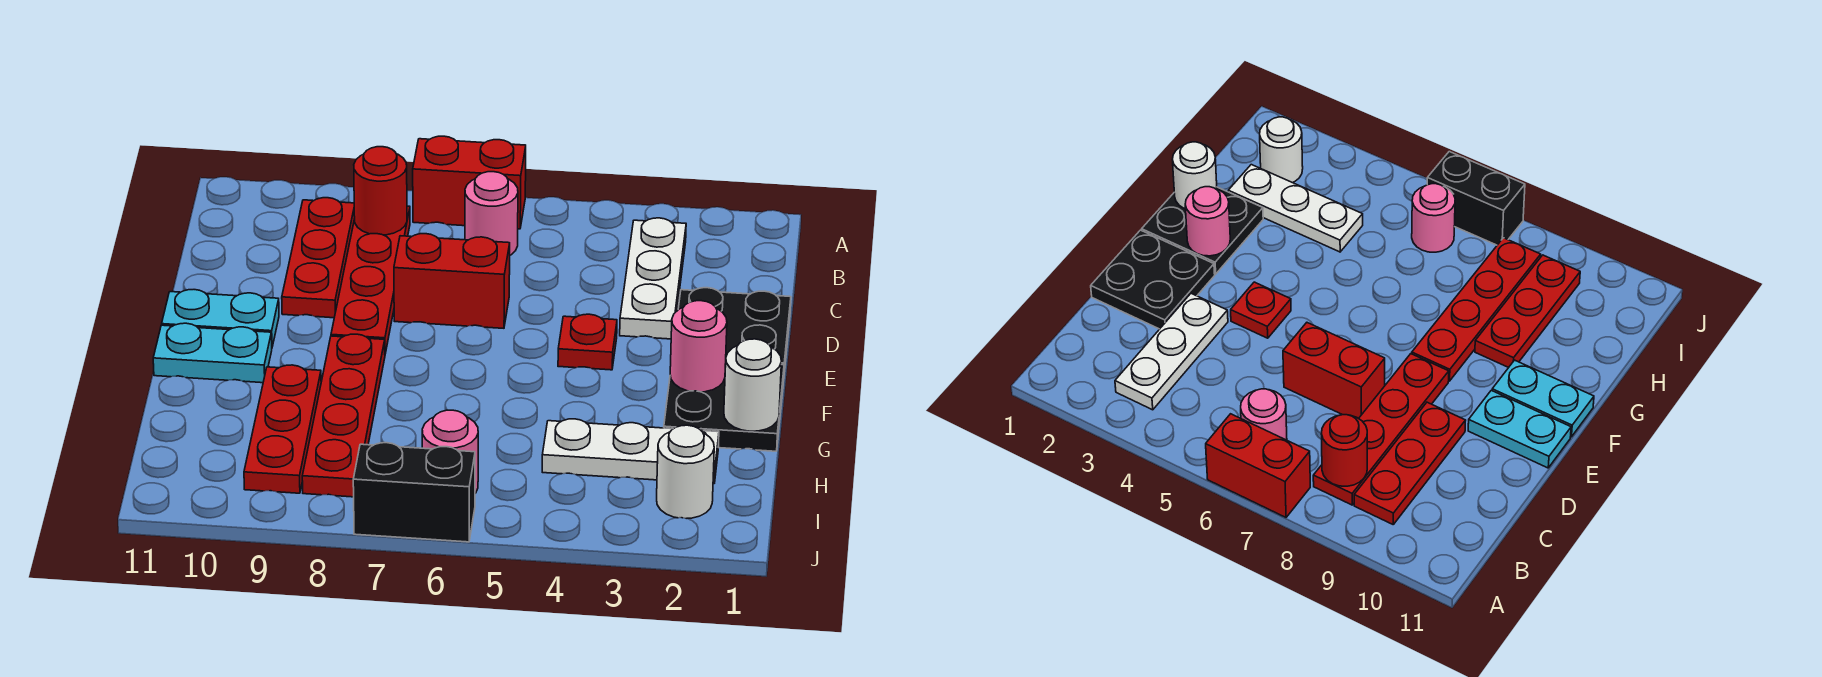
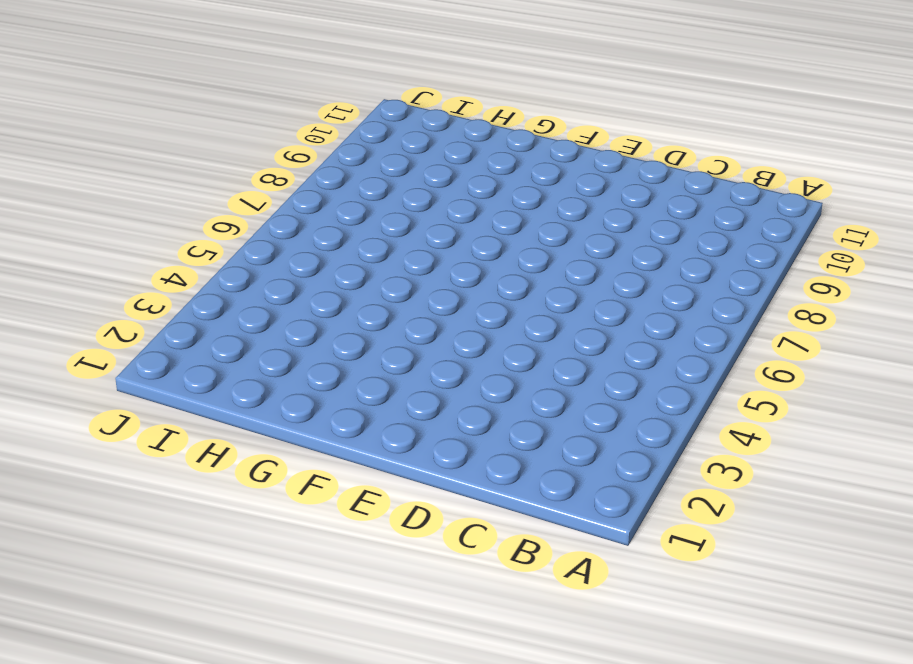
none -> red brick A6:A7 level 1
none -> white plate B3:D3 level 1
none -> pink round brick B6 level 1

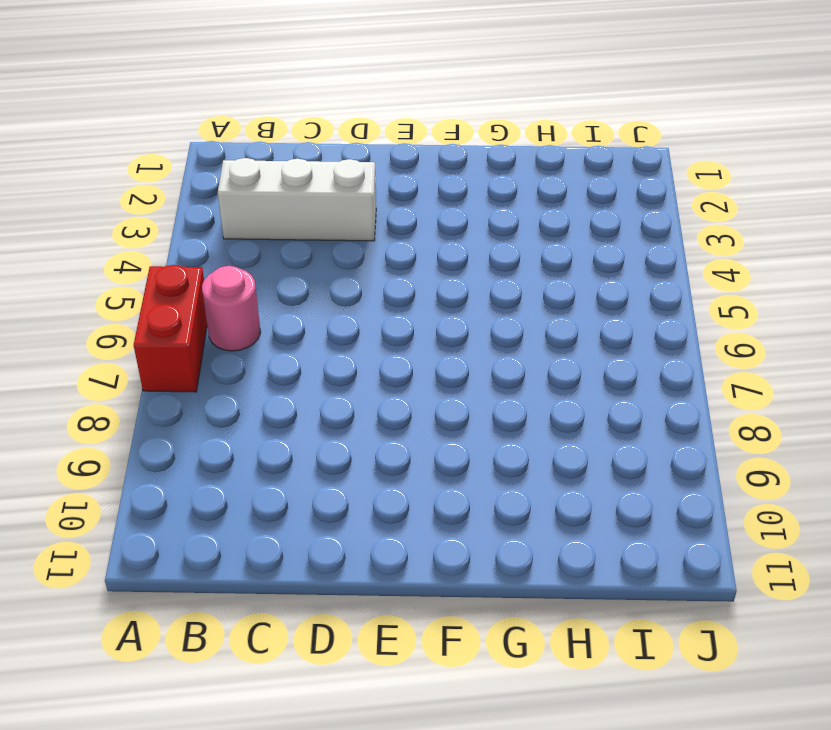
white brick B3:D3 level 1 -> white plate B3:D3 level 1
none -> red plate B8:E8 level 1
none -> red plate B9:D9 level 1
none -> black plate D1:E2 level 1

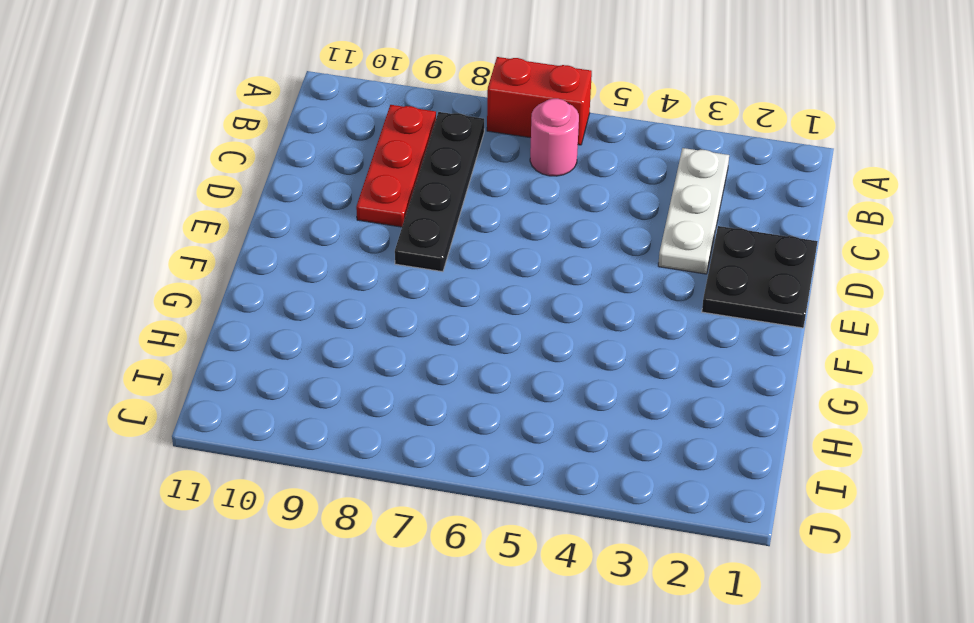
black plate B8:E8 level 1 -> red plate B8:E8 level 1
none -> red brick D6:D7 level 1
none -> red plate E4 level 1
none -> cyan plate E10:E11 level 1

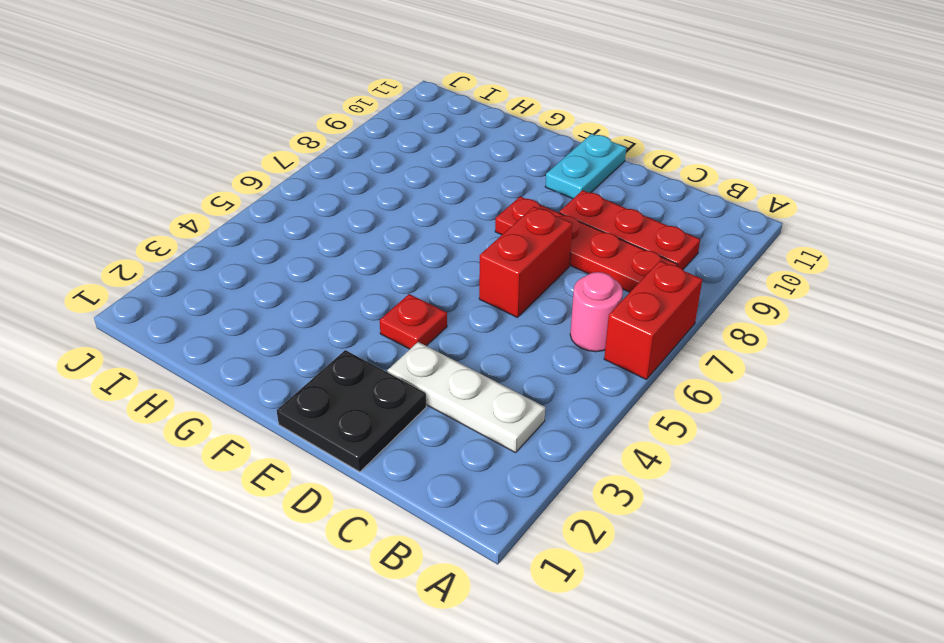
none -> black plate F1:G2 level 1
none -> red plate F8:I8 level 1
none -> cyan plate F10:F11 level 1

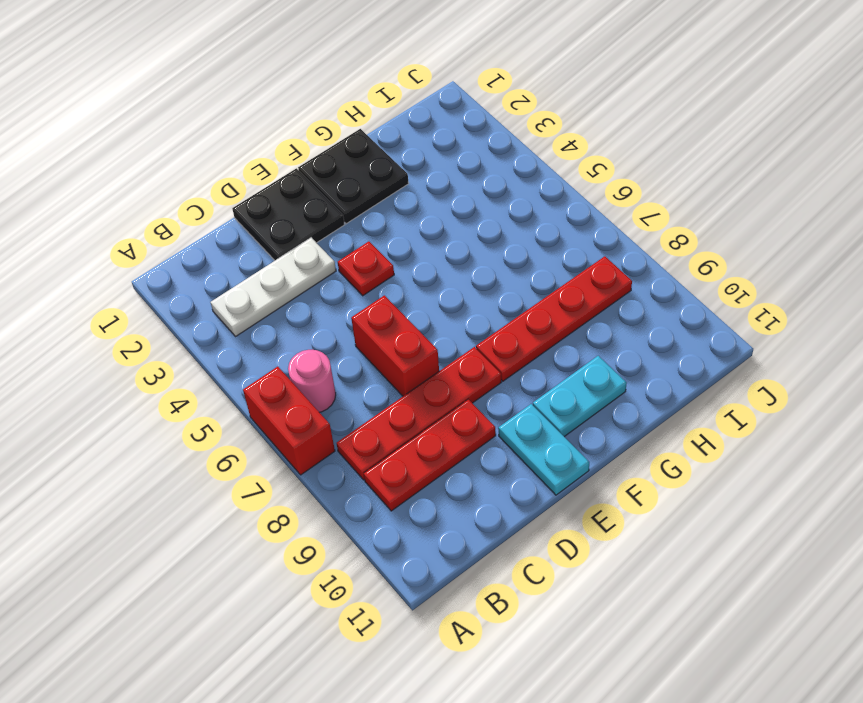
cyan plate F10:G10 level 1 -> cyan plate F10:F11 level 1
none -> red plate G9:I9 level 1
none -> white plate H2:H4 level 1
none -> white round brick I2 level 1

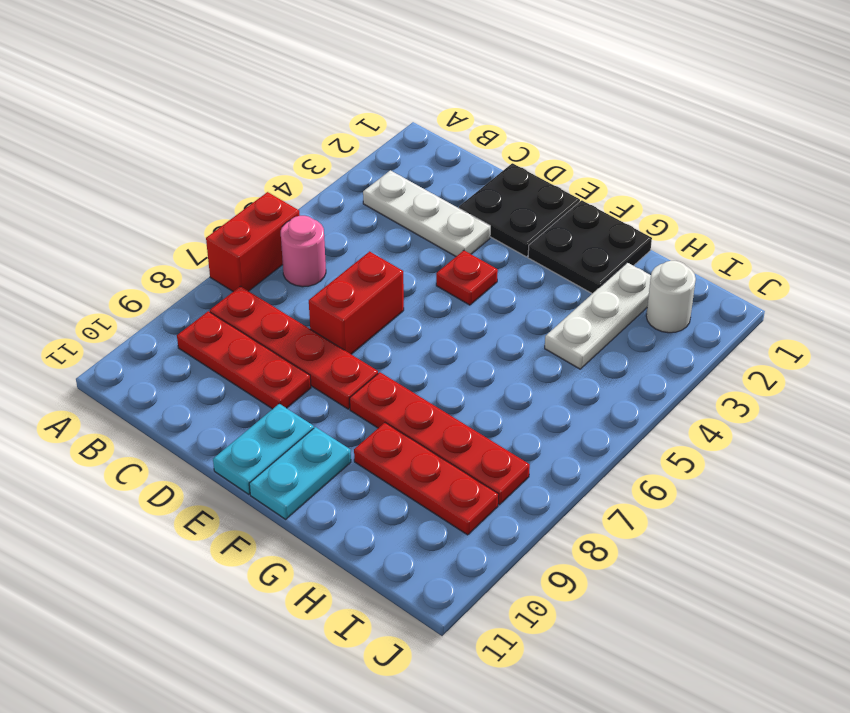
none -> pink round brick I6 level 1
none -> black brick J6:J7 level 1
none -> red round brick B8 level 2

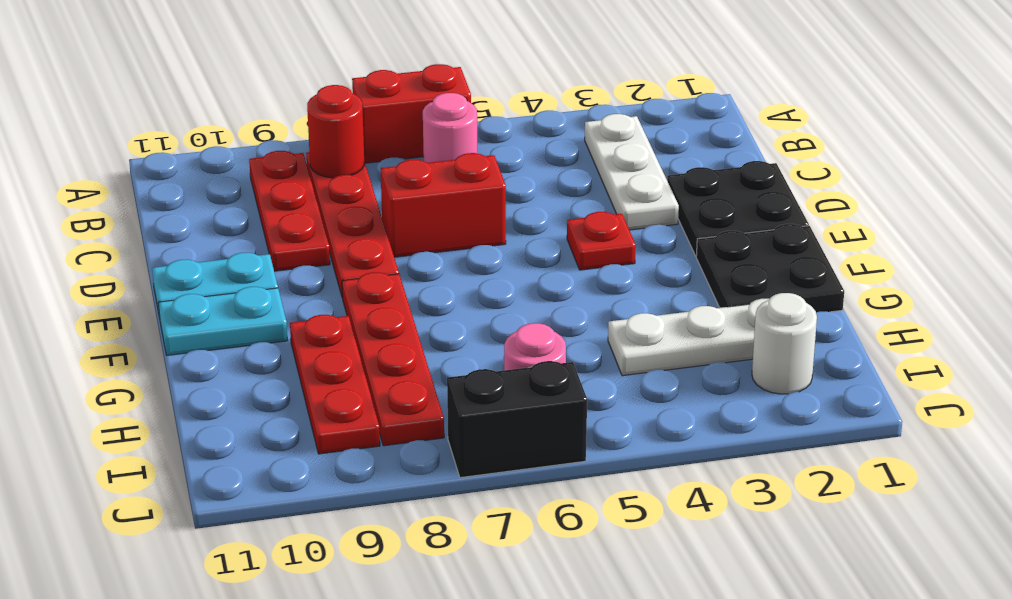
none -> pink round brick F2 level 2
none -> white round brick G1 level 2

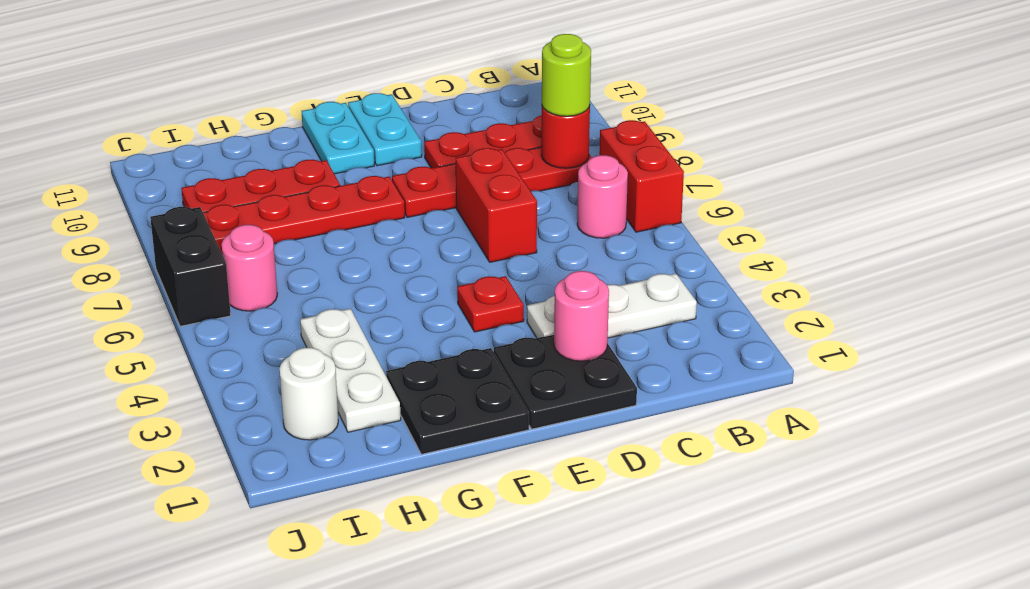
lime round brick B8 level 3 -> none
pink round brick D2 level 2 -> pink round brick F2 level 2
none -> white round brick G1 level 2

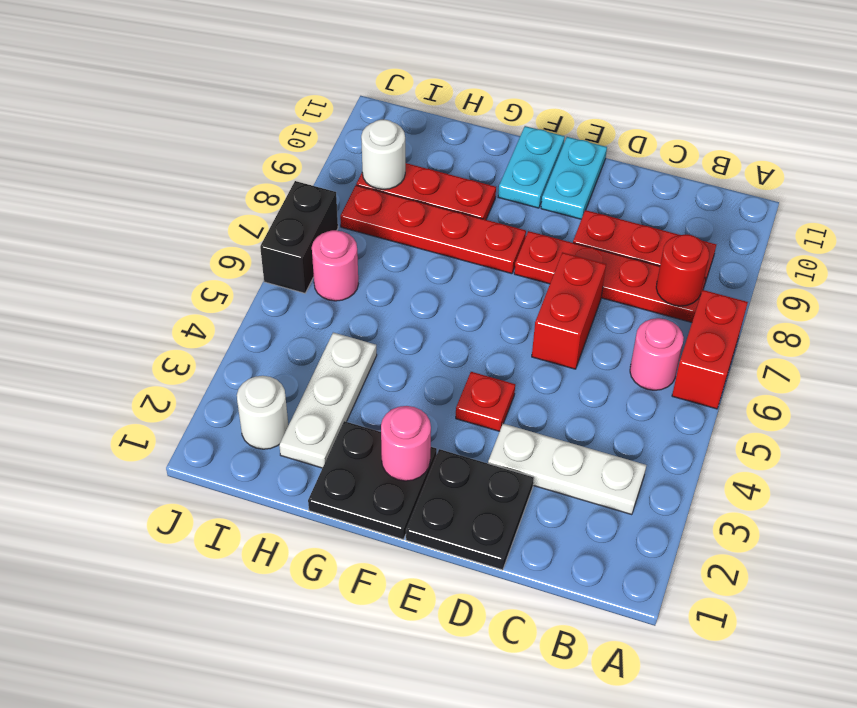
white round brick I9 level 2 -> white round brick G1 level 2

